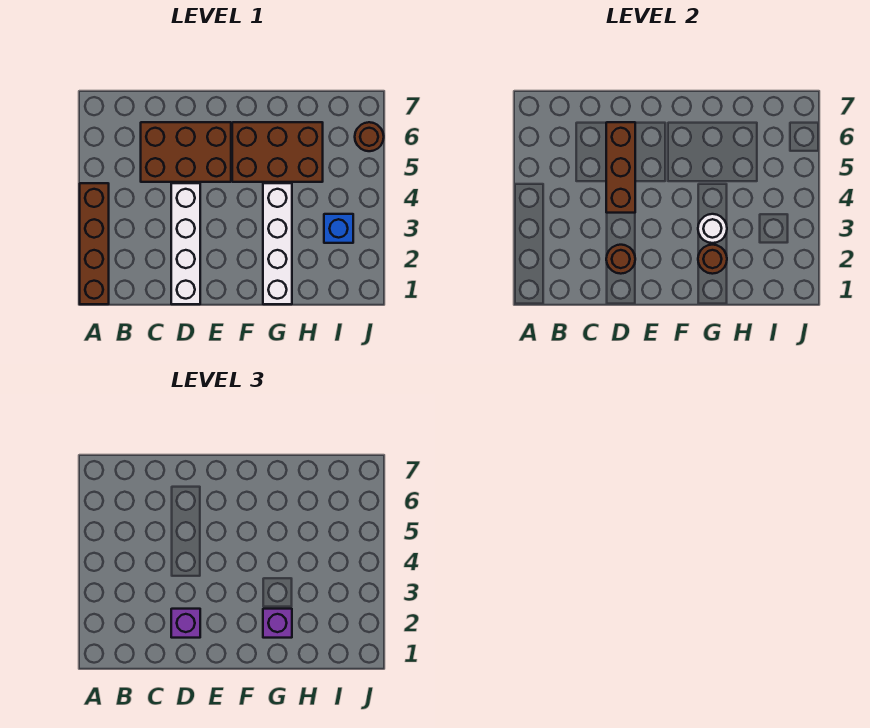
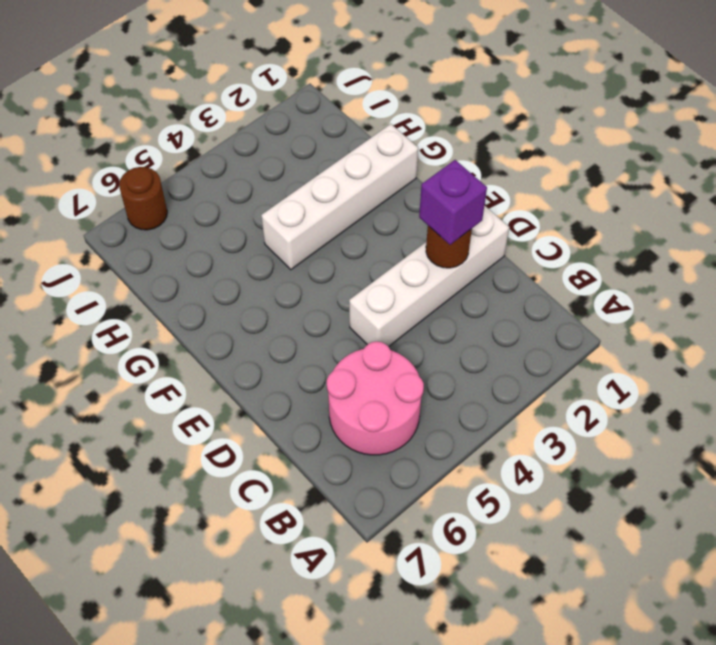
pink round brick B5:C6 level 1 -> brown brick C5:E6 level 1
none -> brown brick A1:A4 level 1
none -> brown brick F5:H6 level 1
none -> blue brick I3 level 1

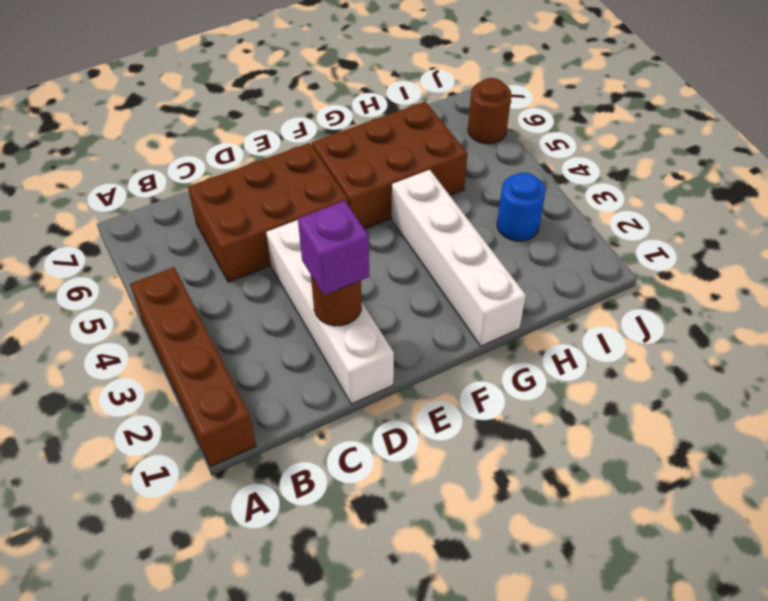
blue round brick I3 level 1 -> blue brick I3 level 1
none -> brown brick D4:D6 level 2
none -> brown round brick G2 level 2
none -> white round brick G3 level 2

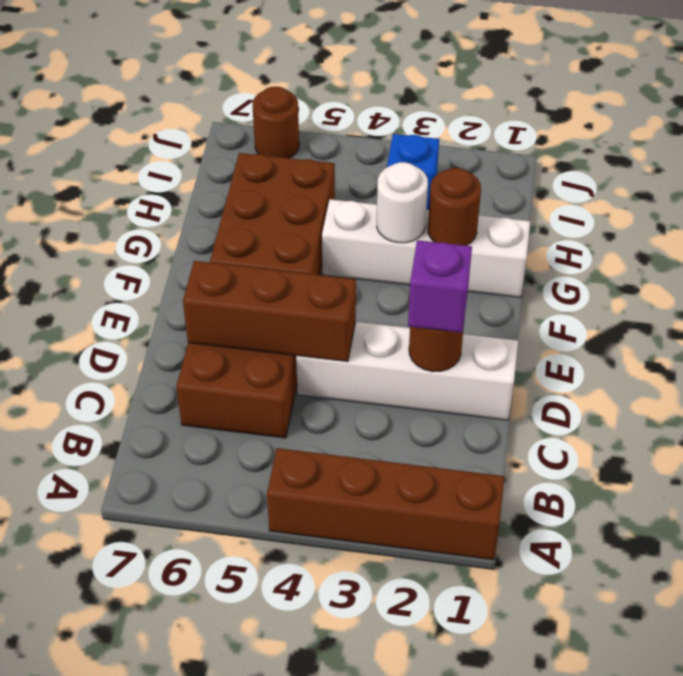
none -> purple brick G2 level 3

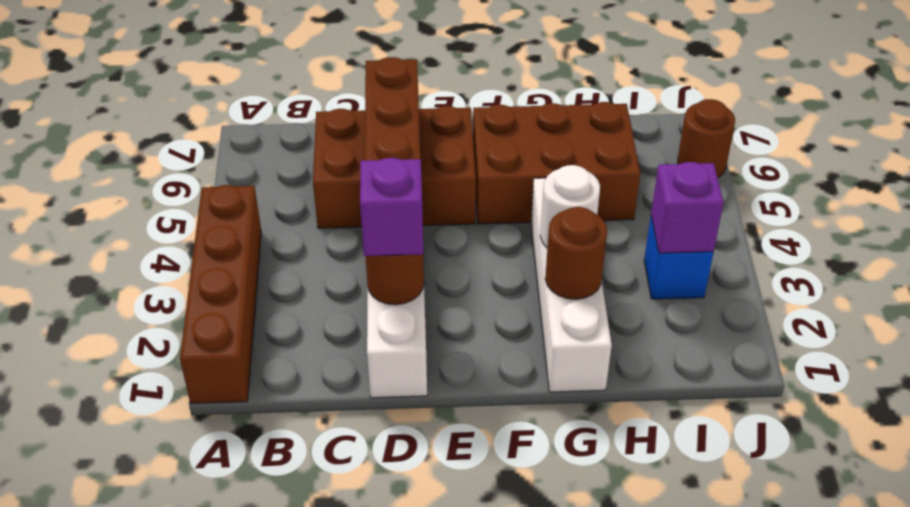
purple brick I3 level 2 -> purple brick G2 level 3

